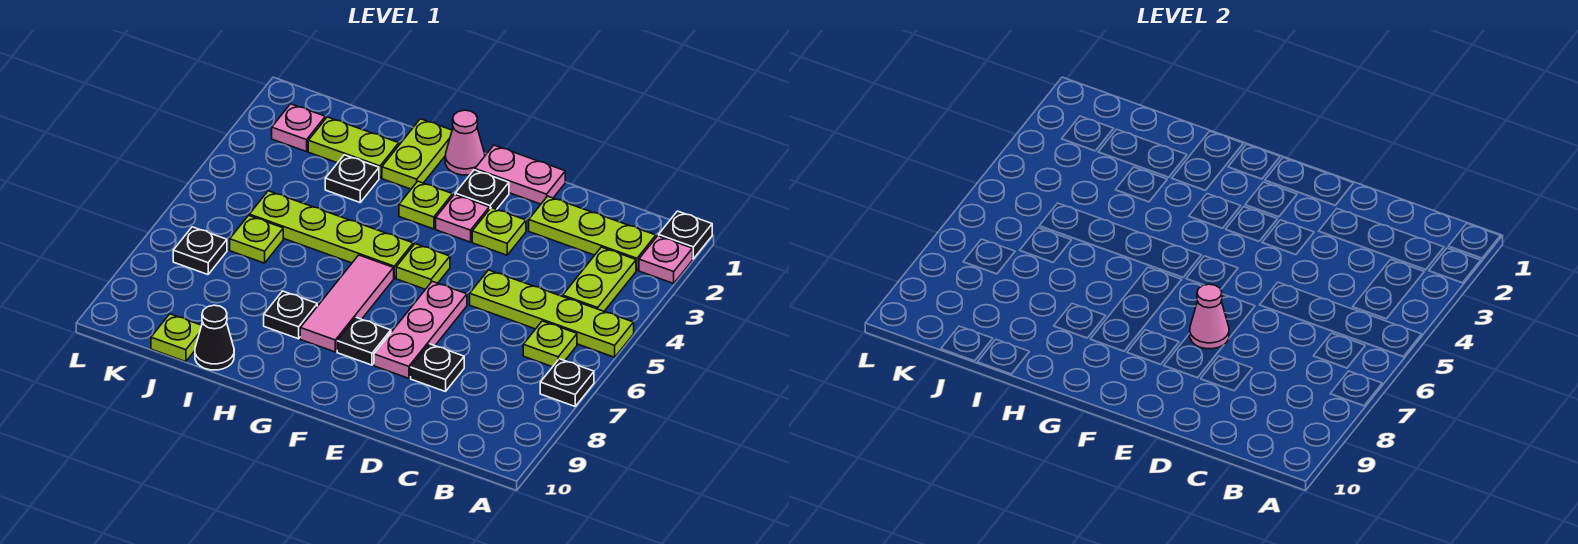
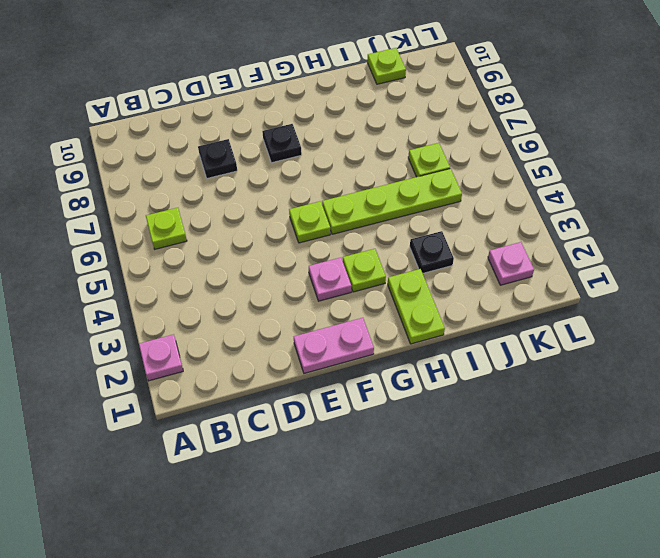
none -> black plate A1 level 1
none -> lime plate A5:D5 level 1
none -> black plate A7 level 1

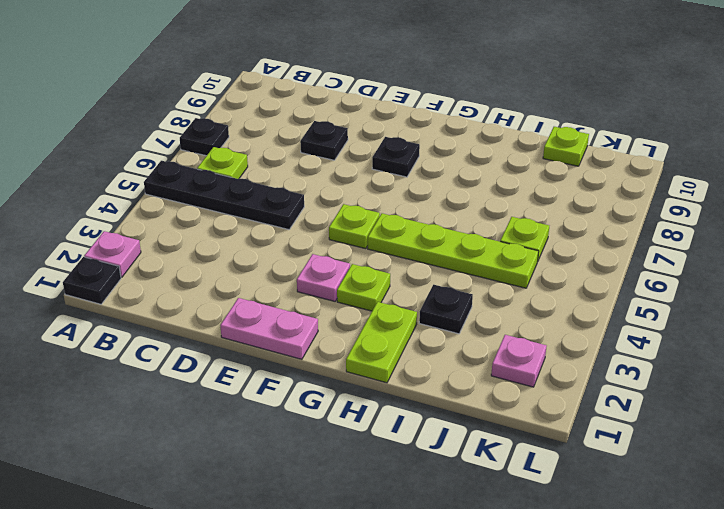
black plate A5:D5 level 1 -> lime plate A5:D5 level 1
none -> lime plate B2:D2 level 1
none -> lime plate B3:B4 level 1
none -> lime plate E3 level 1

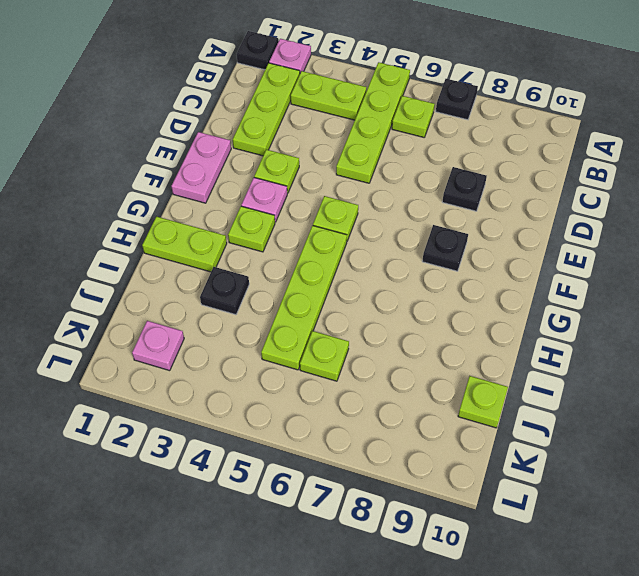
none -> pink plate E6:E8 level 1
none -> black plate F2 level 1
none -> pink cone G1 level 1

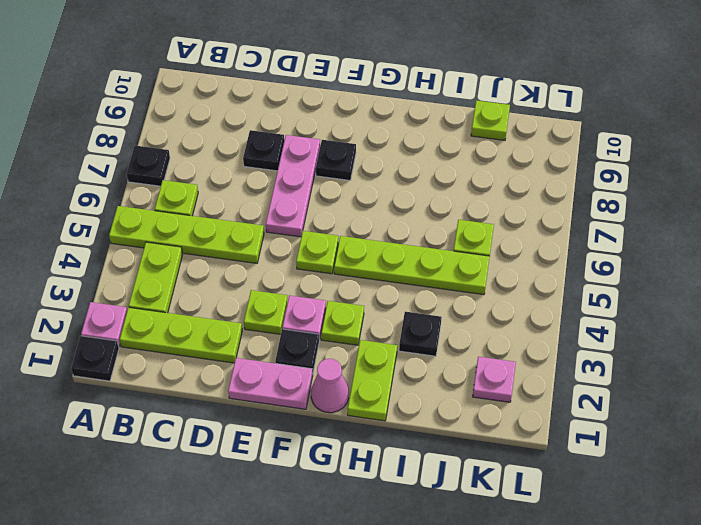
none -> pink tile G6:G8 level 1
none -> black plate H8 level 1
none -> lime plate I2:J2 level 1

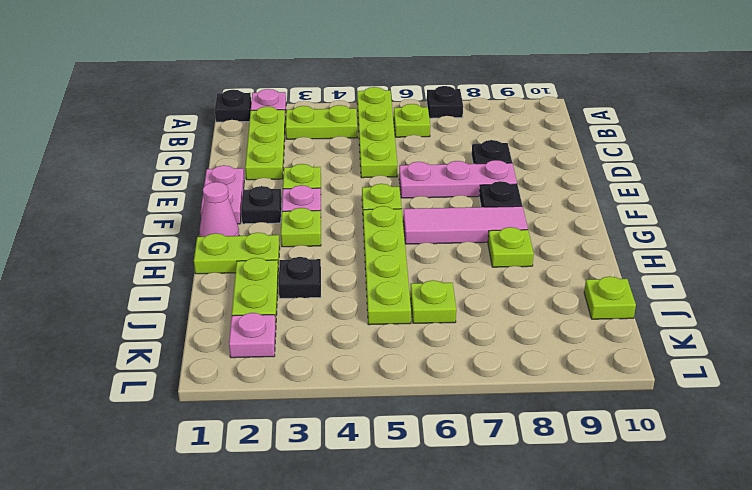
lime plate H8 level 1 -> black plate H8 level 1
none -> black cone I10 level 1
none -> black plate K7 level 1
none -> pink cone E7 level 2

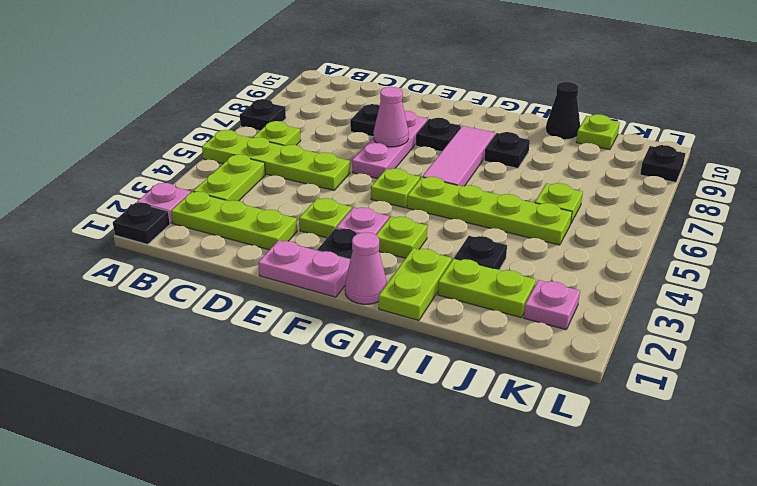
black plate L9 level 1 -> black plate K7 level 1

